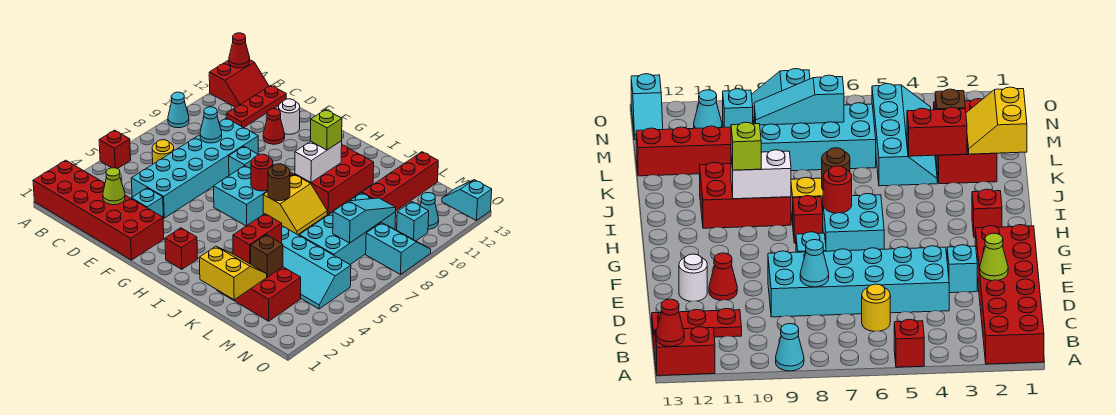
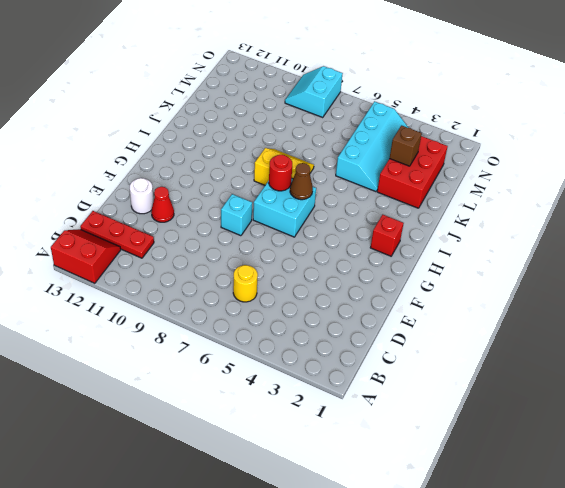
brown cone H6 level 2 -> none
none -> red brick A1:F2 level 1
none -> red brick A5 level 1
none -> cyan cone A9 level 1
none -> cyan brick D4:E9 level 1

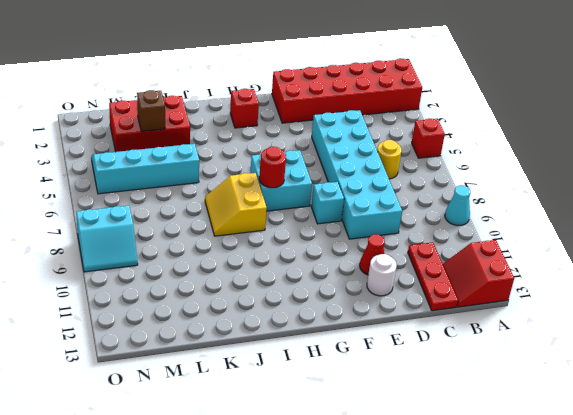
none -> cyan brick E3 level 1
none -> red brick H8 level 1
none -> red brick I9:J11 level 1
none -> cyan brick L6:M9 level 1

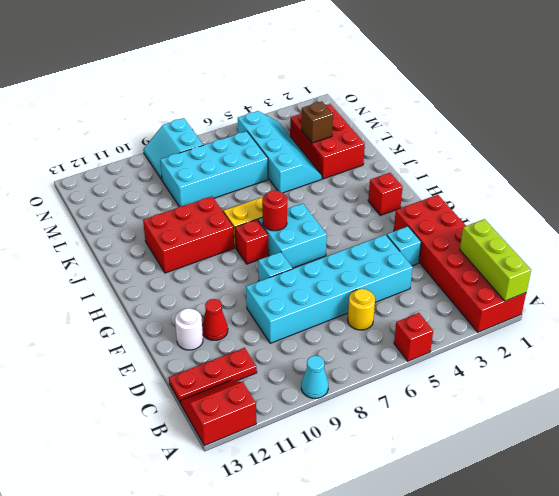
lime brick A1:C1 level 2 -> none
none -> red brick L10:L13 level 1
none -> cyan brick N10 level 1
none -> cyan cone N11 level 1
none -> cyan slope N13:O13 level 1 top O

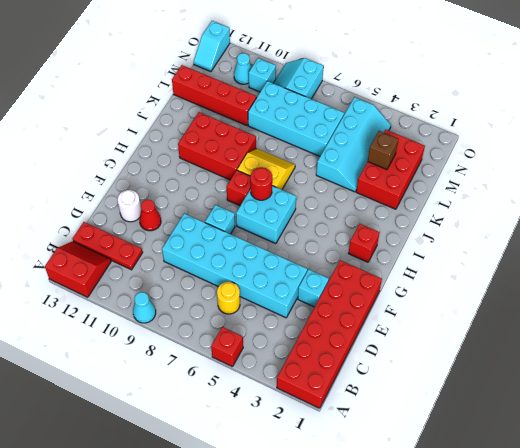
none -> red cone A13 level 2
none -> lime cone D2 level 2
none -> cyan cone D8 level 2
none -> brown round brick I7 level 2

